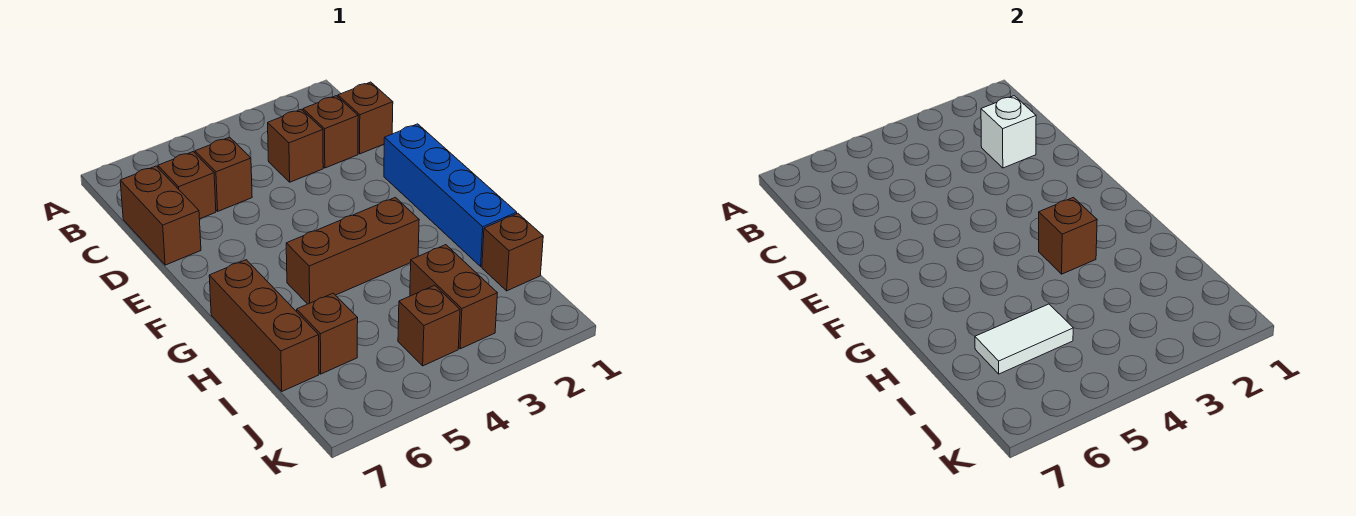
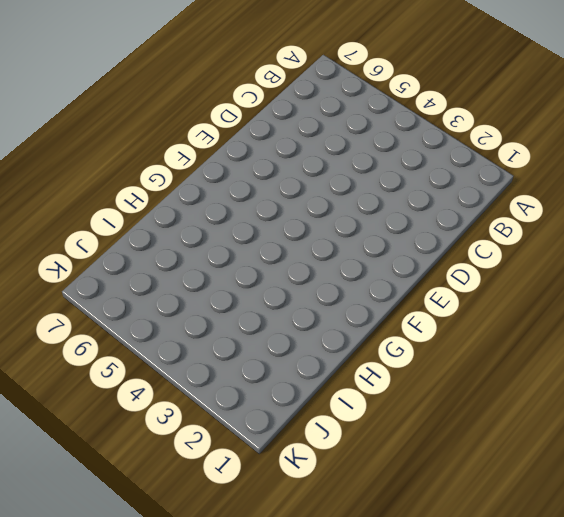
none -> brown brick C1 level 1
none -> brown brick C2 level 1
none -> brown brick C3 level 1

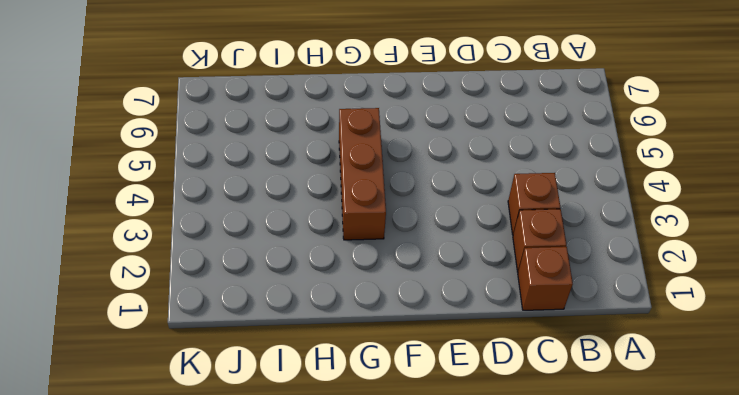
none -> brown brick C5 level 1
none -> brown brick C6 level 1
none -> brown brick C7:D7 level 1

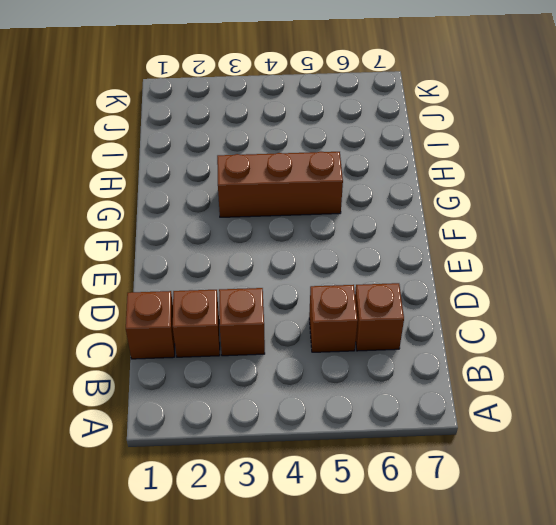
none -> brown brick C7:D7 level 1
none -> blue brick E1:H1 level 1
none -> brown brick G7:I7 level 1

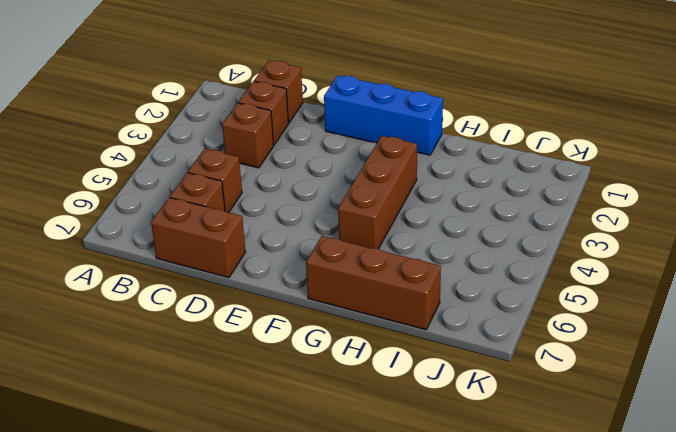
blue brick E1:G1 level 1 -> blue brick E1:H1 level 1
none -> brown brick I1 level 1
none -> brown brick I3:J3 level 1
none -> brown brick I6 level 1

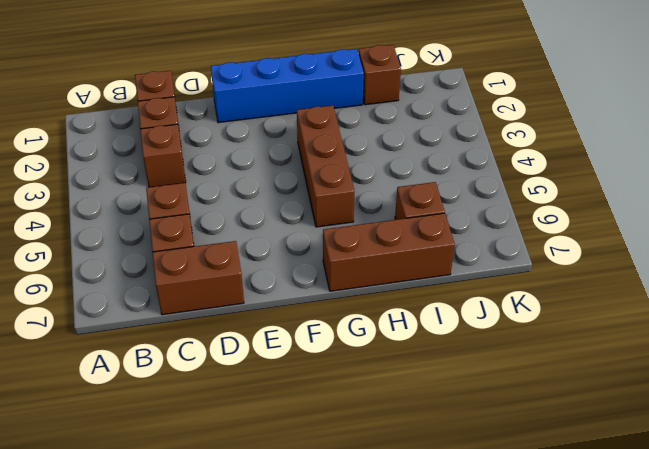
none -> brown brick I3:J3 level 1
none -> brown brick J4 level 1
none -> white brick C2 level 2

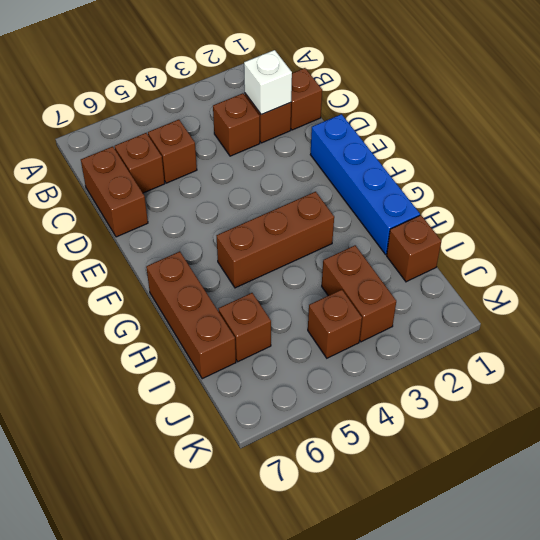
none -> brown brick G3 level 2
none -> white tile I5:I6 level 2

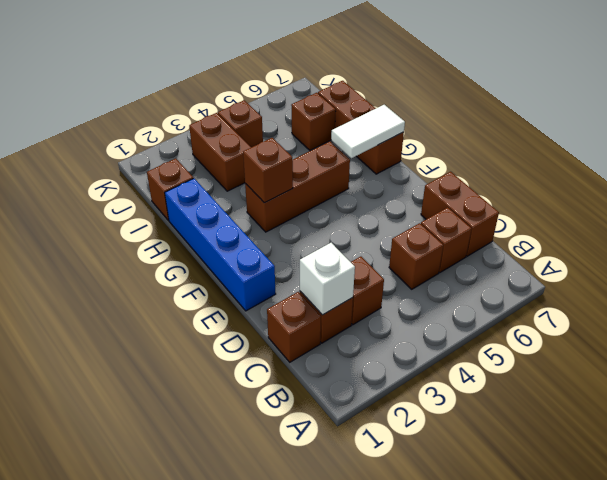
white tile G6:G7 level 2 -> white tile I5:I6 level 2

